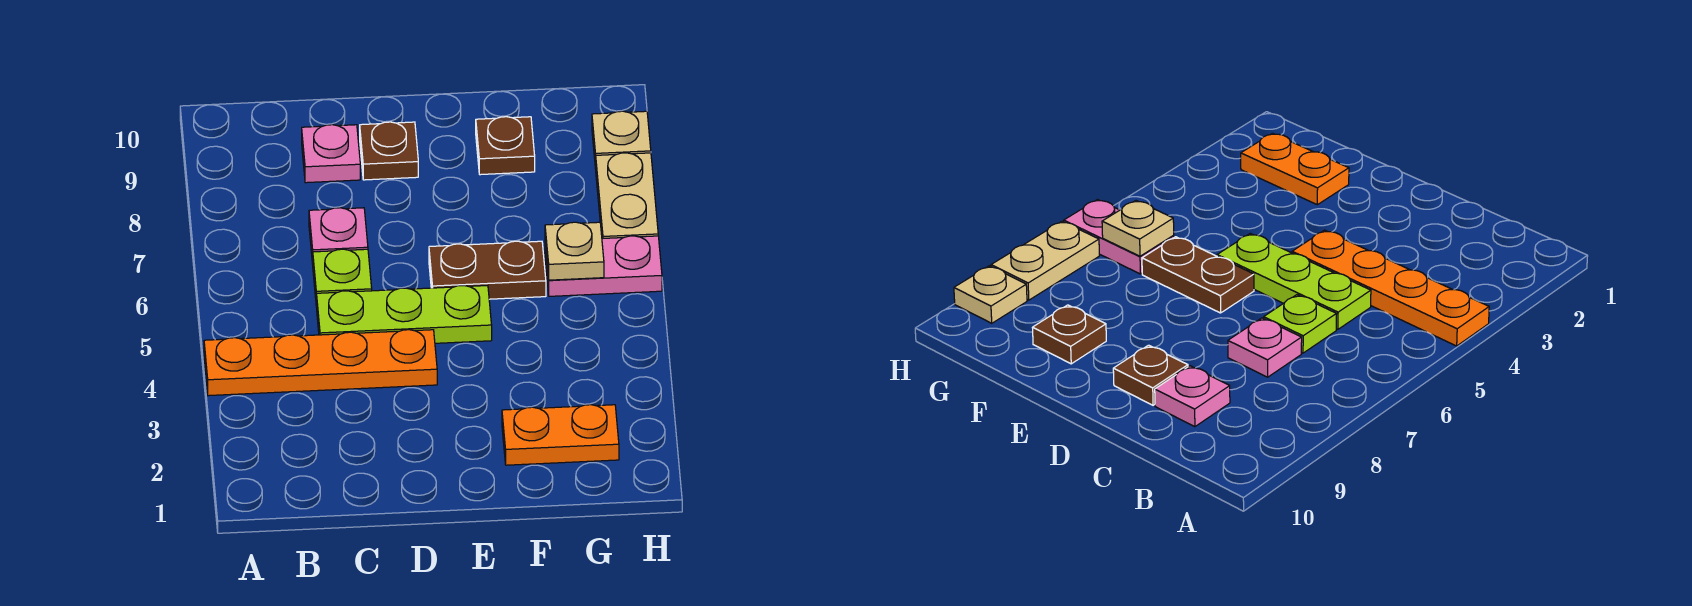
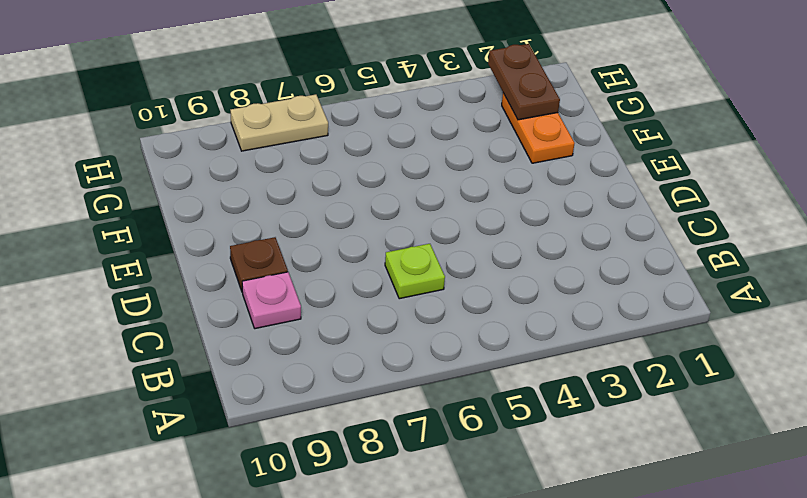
brown plate G2:H2 level 2 -> brown plate E6:F6 level 1
none -> orange plate A4:D4 level 1
none -> lime plate C5:E5 level 1
none -> pink plate C7 level 1

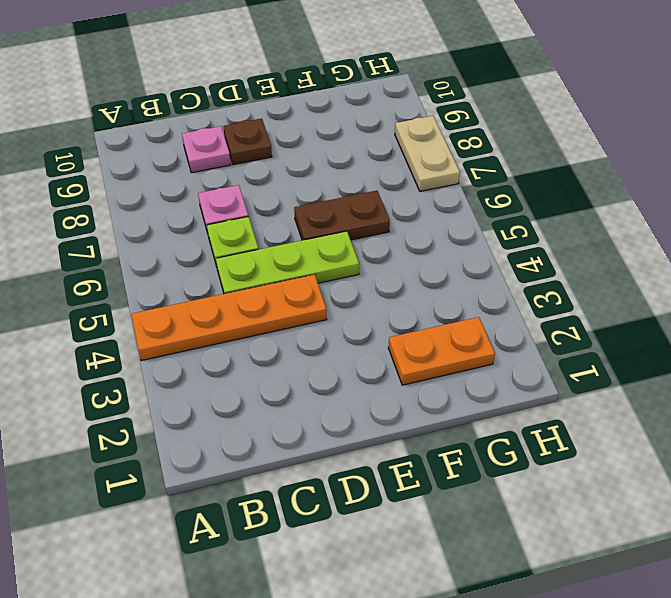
none -> brown plate F9 level 1
none -> pink plate G6:H6 level 1
none -> tan plate H9 level 1

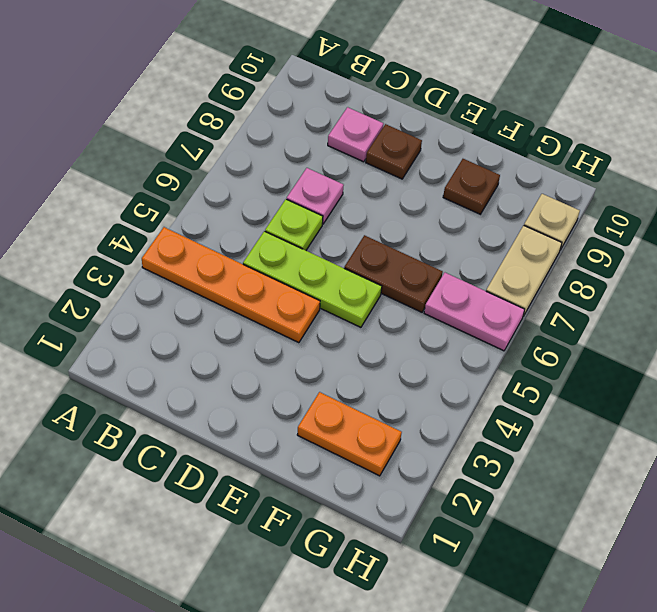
none -> tan plate G6 level 2

